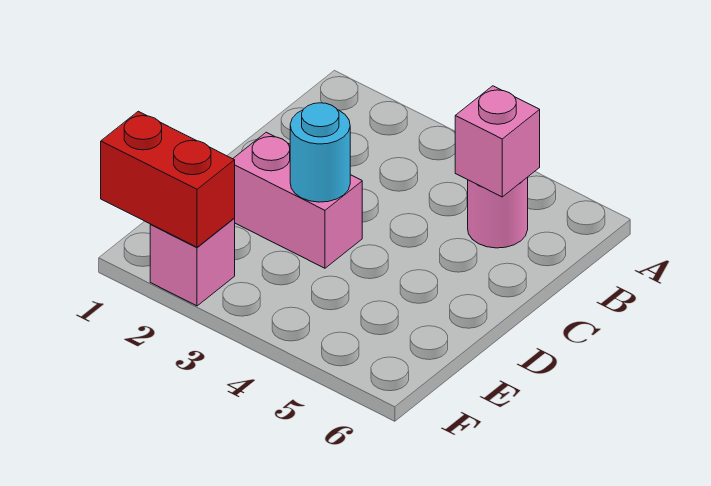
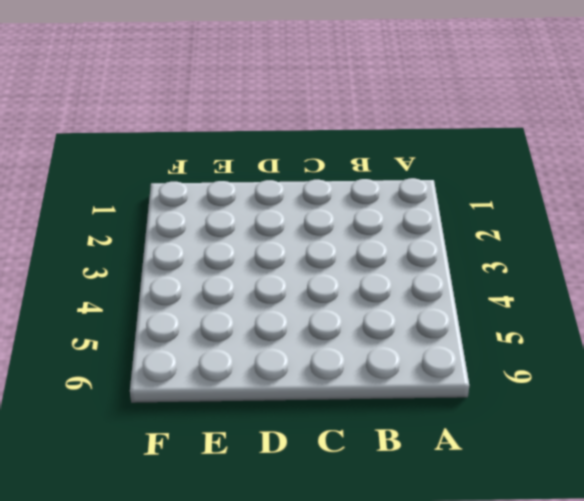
none -> pink round brick B5 level 1
none -> pink brick D2:D3 level 1

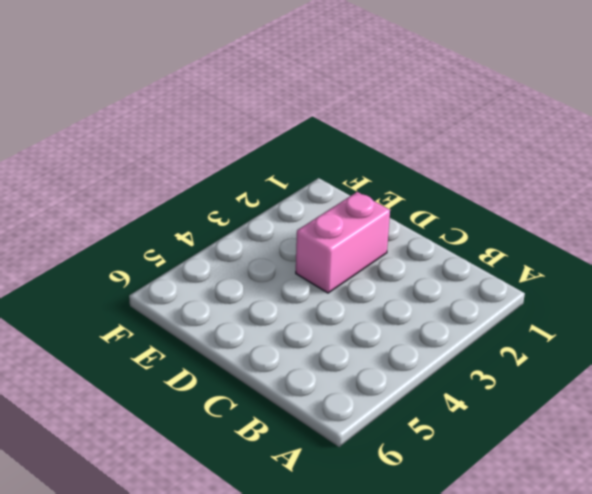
none -> pink round brick B5 level 1
none -> pink brick F2 level 1

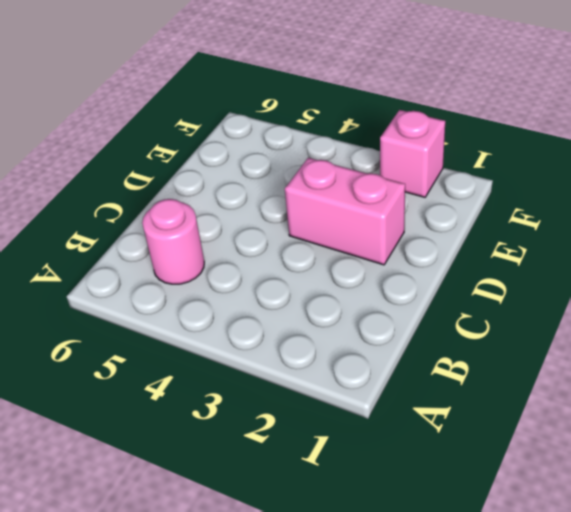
none -> pink brick B5 level 2
none -> cyan round brick D3 level 2

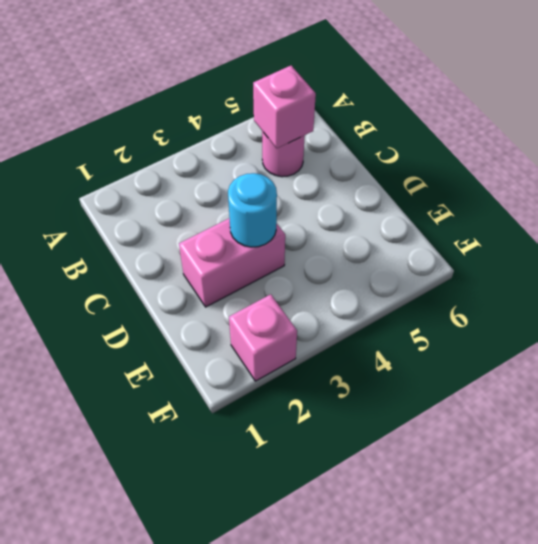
none -> red brick F1:F2 level 2

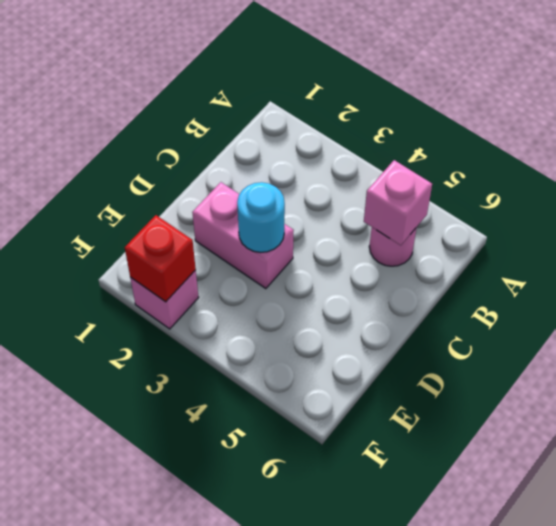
red brick F2 level 2 -> red brick F1:F2 level 2

